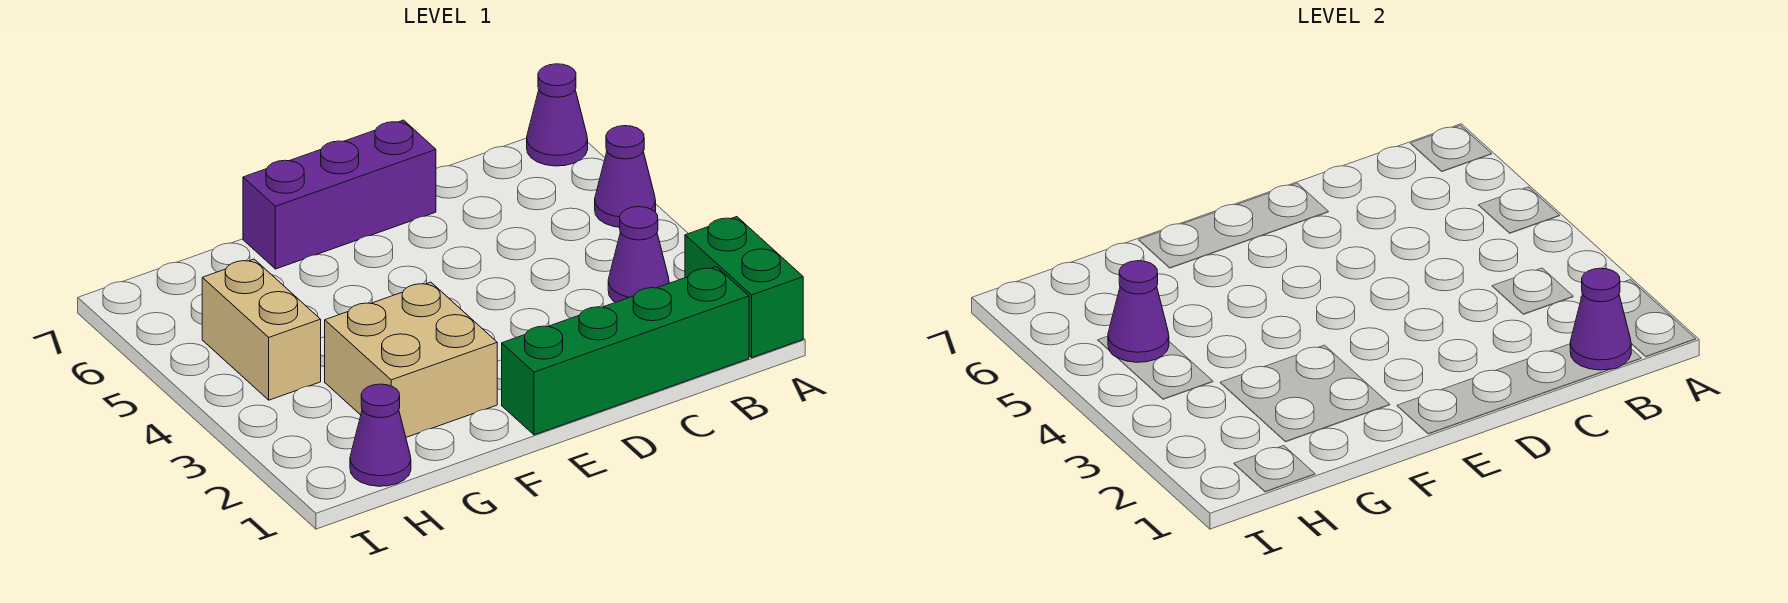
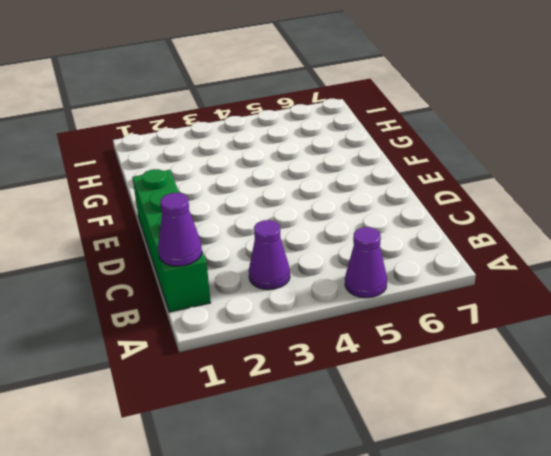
none -> green brick A1:A2 level 1
none -> purple cone A7 level 1

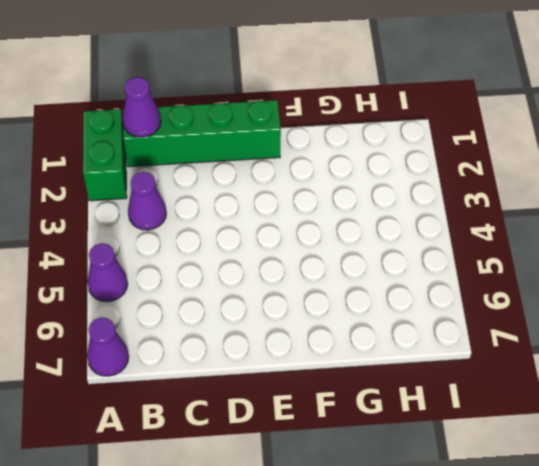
none -> purple brick D7:F7 level 1
none -> tan brick F2:G3 level 1

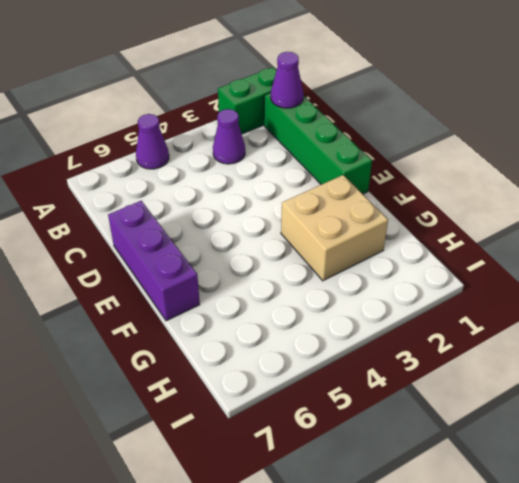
none -> purple cone A7 level 1
none -> purple cone H1 level 1

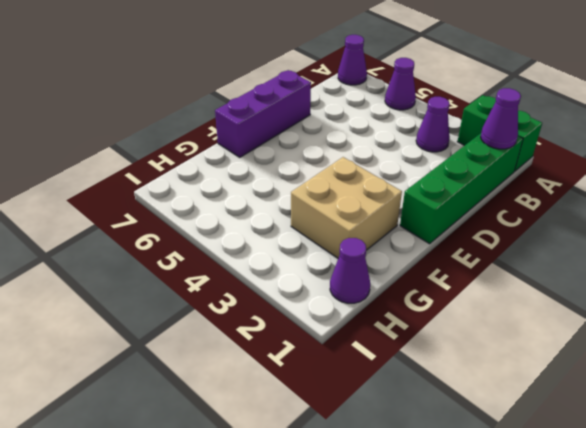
none -> tan brick H4:H5 level 1
none -> purple cone H5 level 2

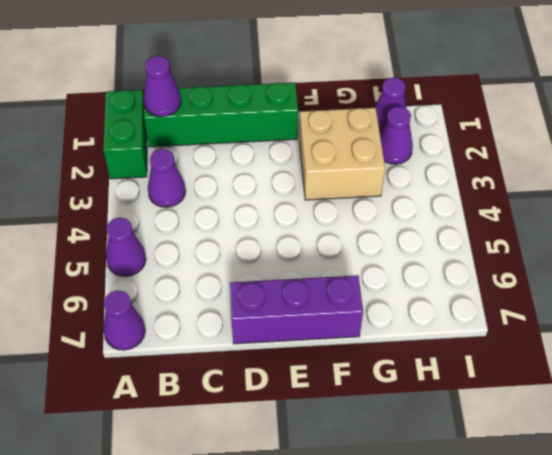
purple cone H2 level 1 -> purple cone H5 level 2
none -> tan brick H4:H5 level 1

